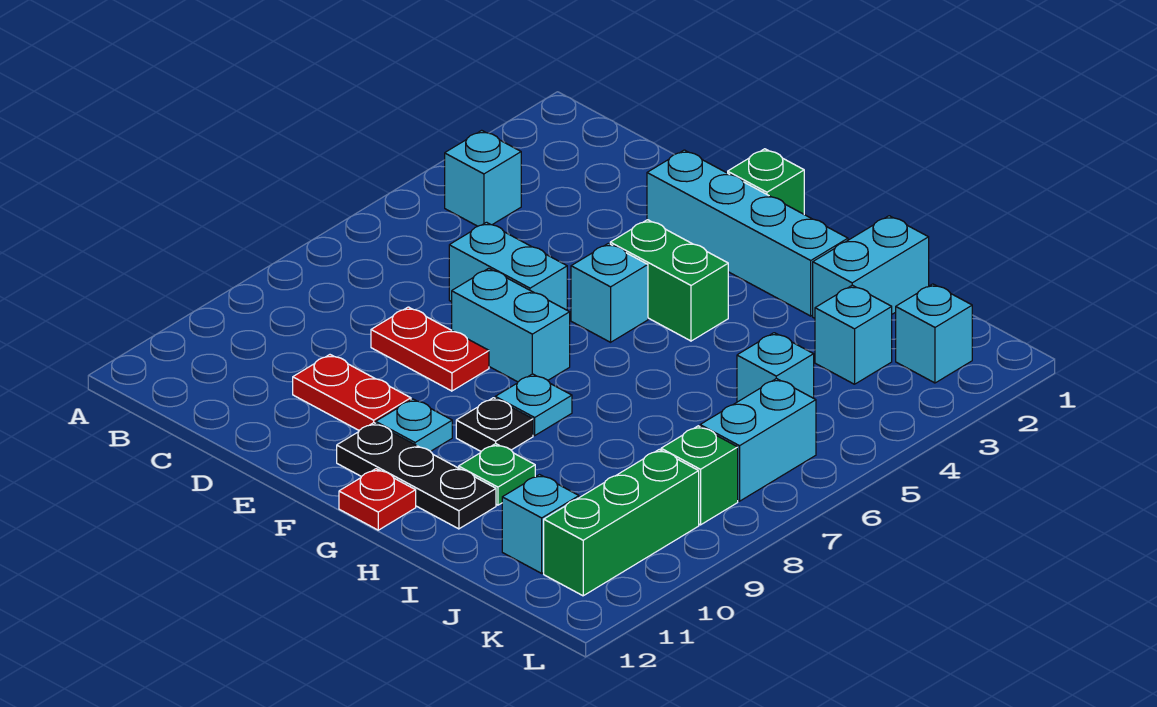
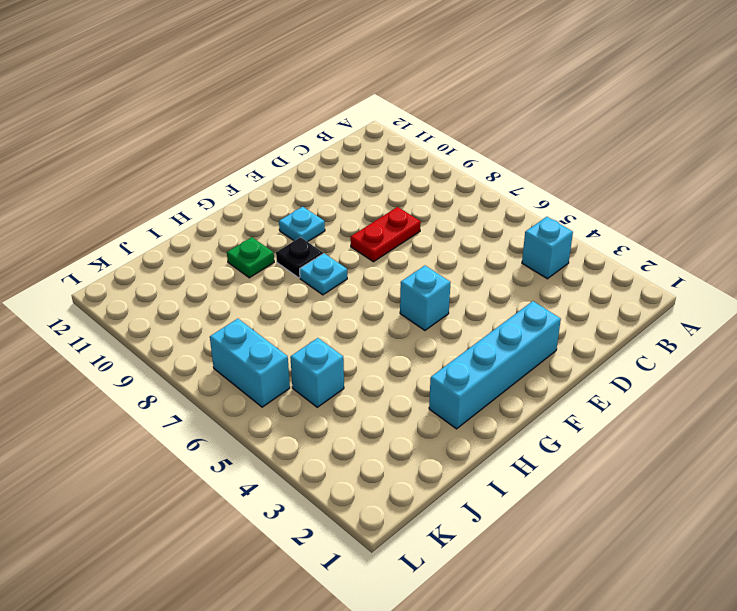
none -> cyan brick D6:E6 level 1
none -> red plate D10:E10 level 1
none -> cyan brick E7:F7 level 1

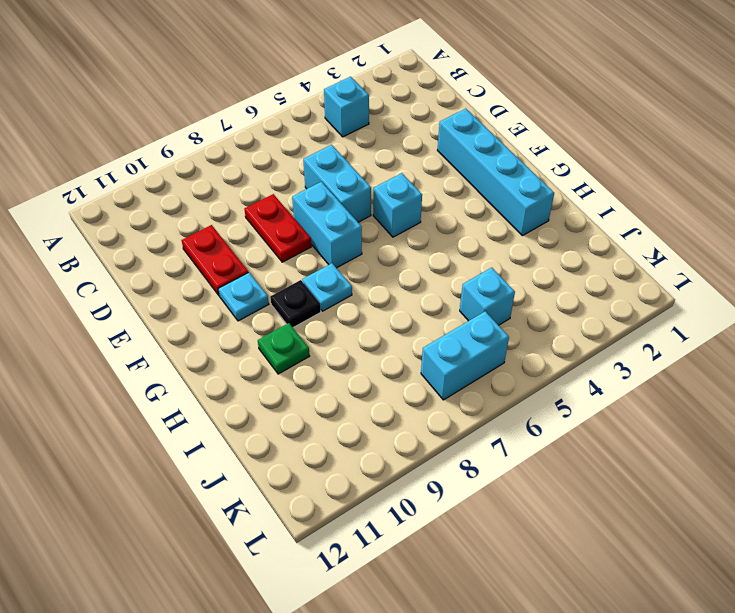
none -> green brick F1 level 1
none -> green brick F4:G4 level 1
none -> black plate F11:H11 level 1

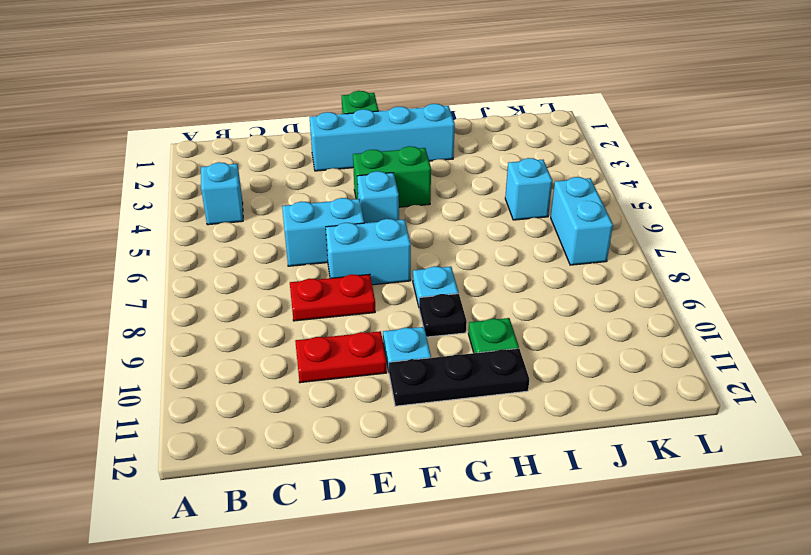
none -> red plate G12 level 1
none -> cyan brick I1:I2 level 1
none -> cyan brick J3 level 1

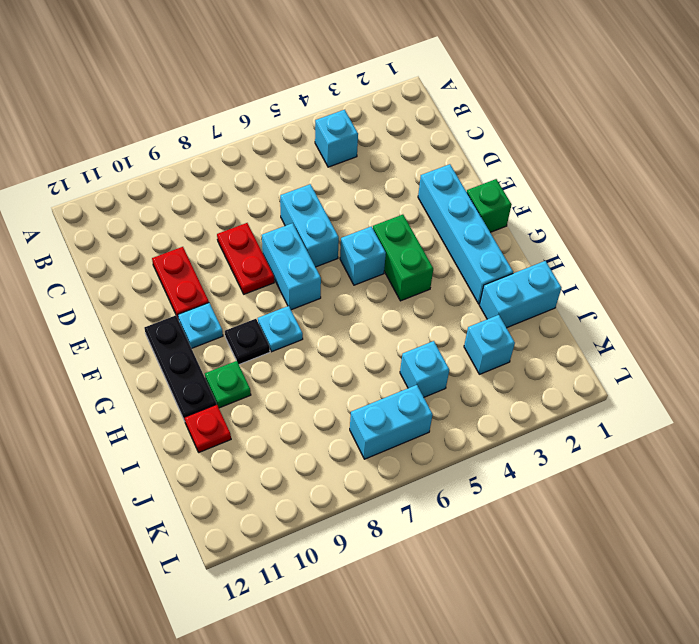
red plate I11 level 1 -> red plate G12 level 1
none -> cyan brick J11 level 1
none -> cyan brick K2 level 1
none -> green brick K8 level 1

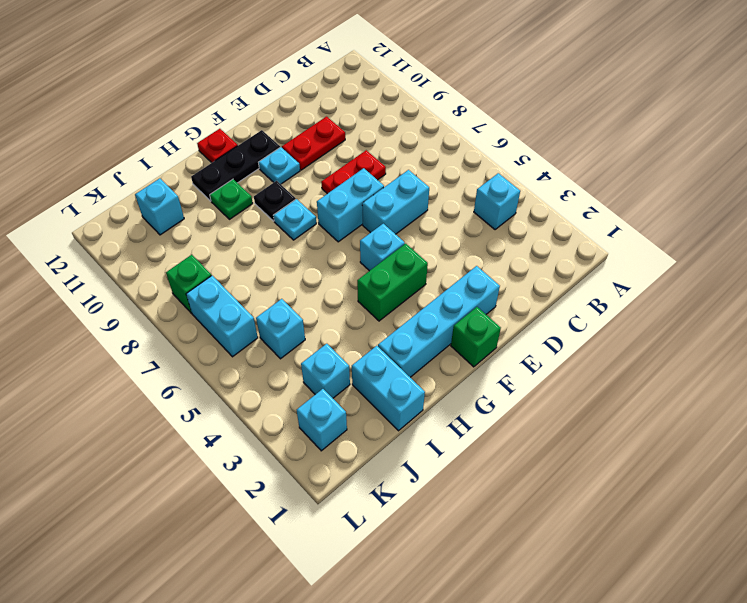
none -> green brick K9:K11 level 1

